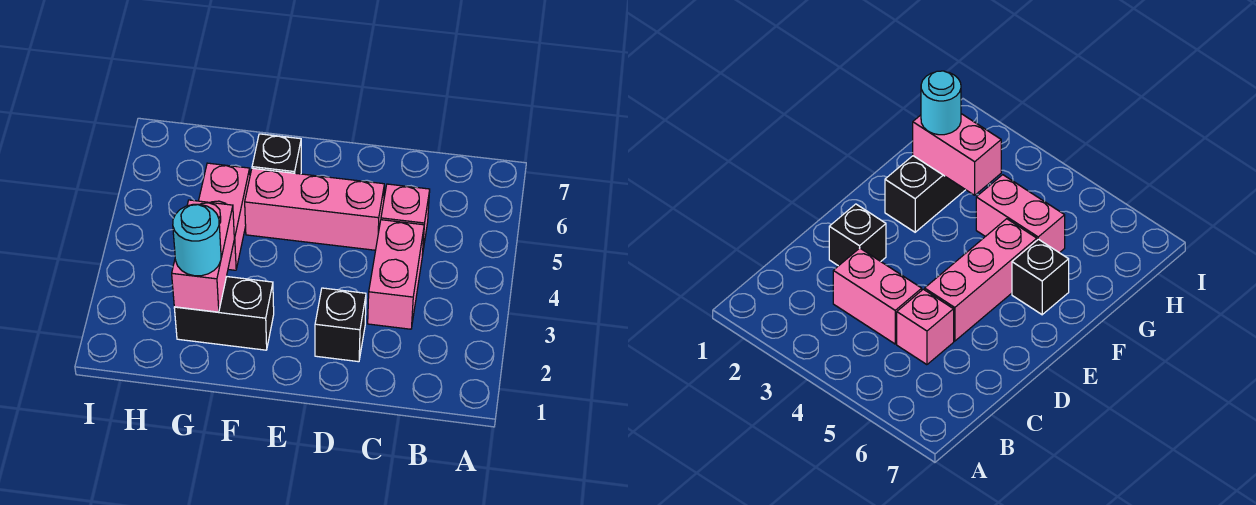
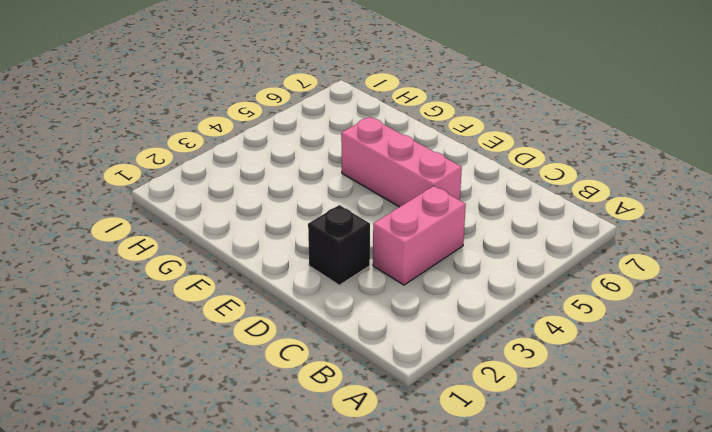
none -> pink brick C5 level 1
none -> black brick F2:G2 level 1

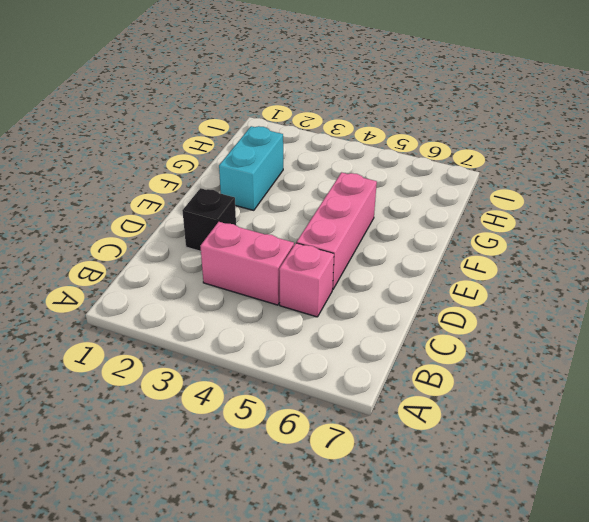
cyan brick F2:G2 level 1 -> black brick F2:G2 level 1
none -> black brick F6 level 1
none -> pink brick G4:G5 level 1

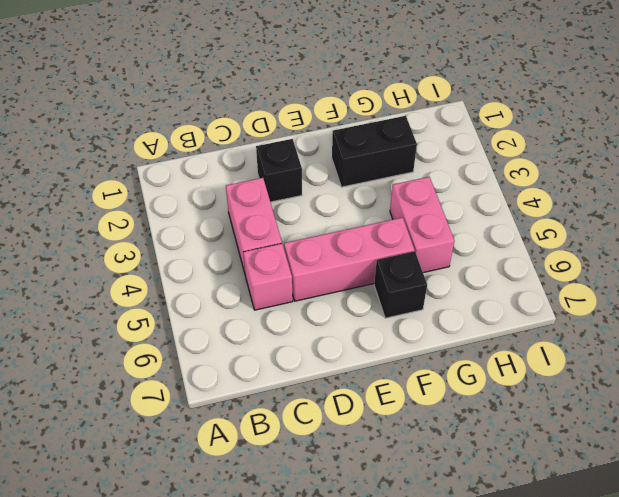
none -> pink brick G2:G3 level 2
none -> cyan round brick G2 level 3

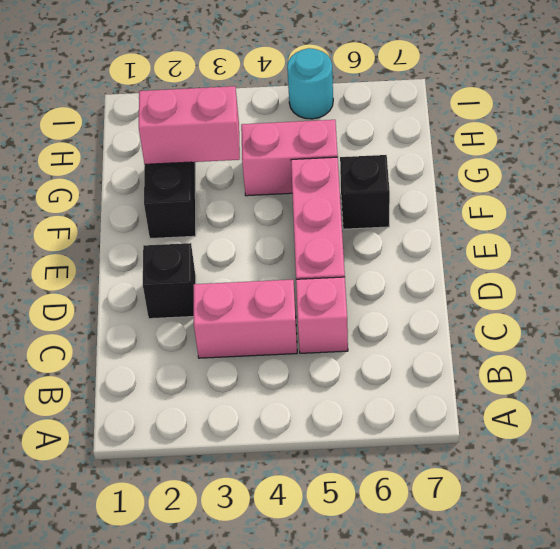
cyan round brick I5 level 1 -> cyan round brick G2 level 3

